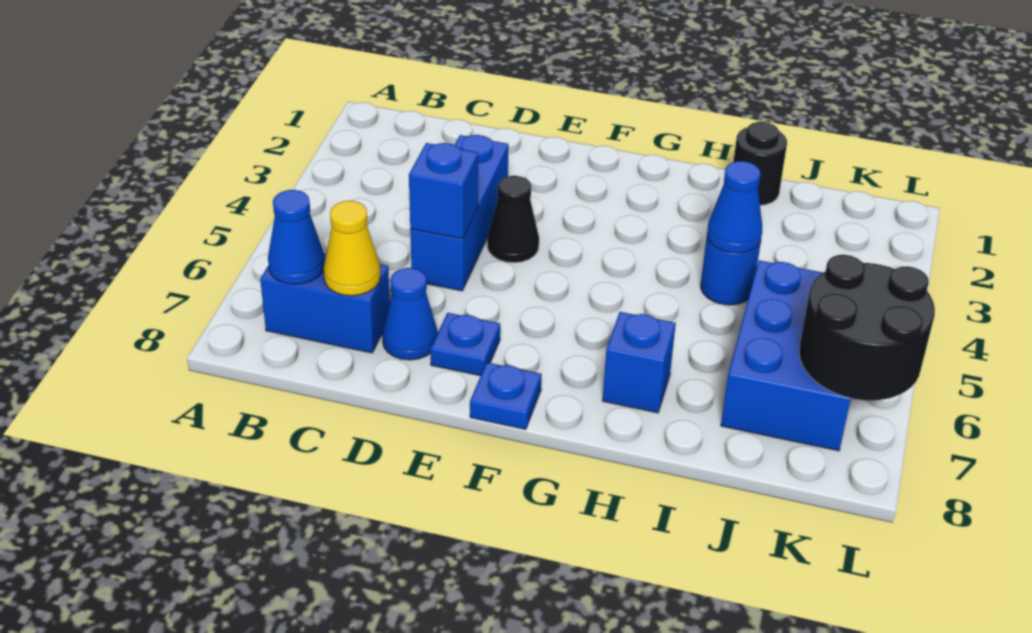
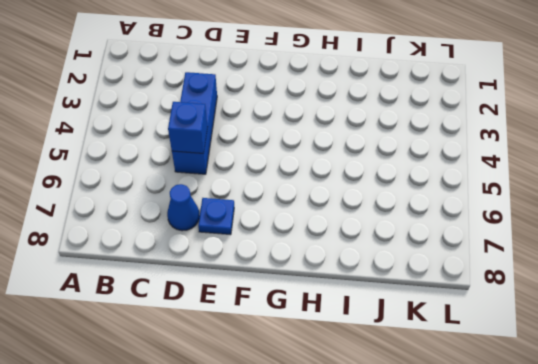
none -> blue brick B7:C7 level 1
none -> black cone E4 level 1
none -> blue plate F8 level 1

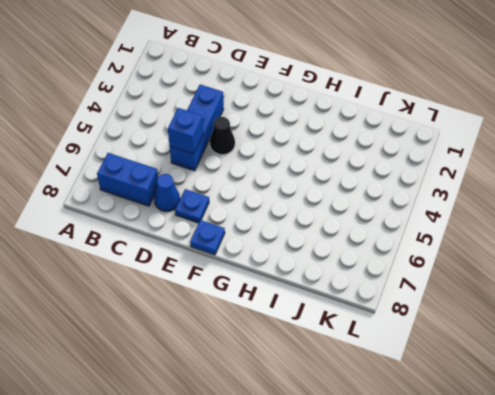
none -> blue brick H7 level 1
none -> black round brick I1 level 1
none -> blue round brick I4 level 1

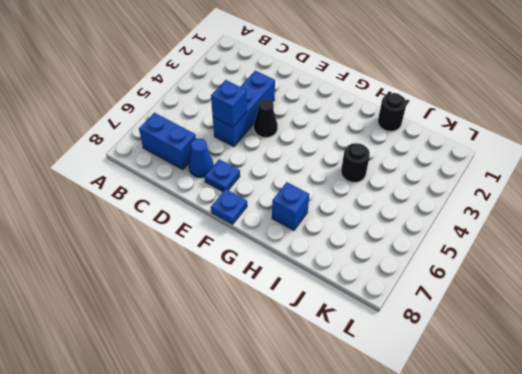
black round brick I4 level 1 -> blue round brick I4 level 1
none -> blue brick J5:K7 level 1
none -> blue cone B7 level 2
none -> yellow cone C7 level 2

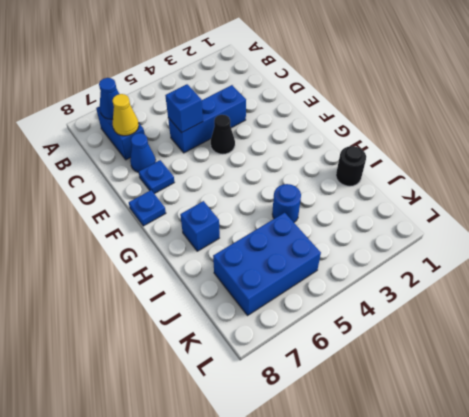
none -> blue cone I4 level 2
none -> black round brick K6:L7 level 2

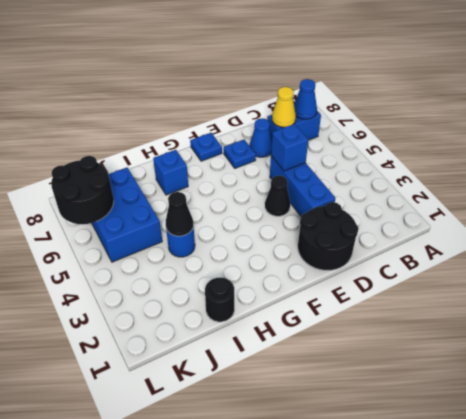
black round brick D1:E2 level 1 -> none
black cone I4 level 2 -> blue cone I4 level 2

